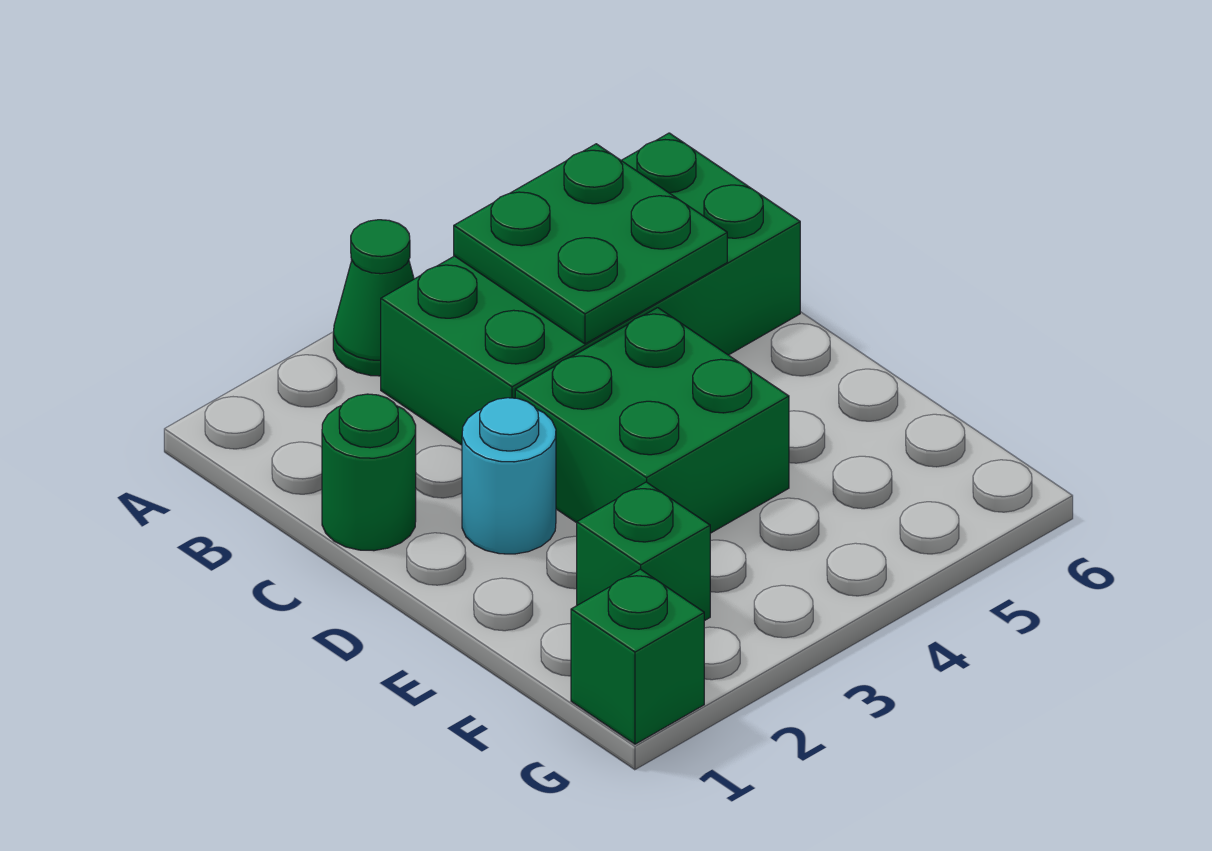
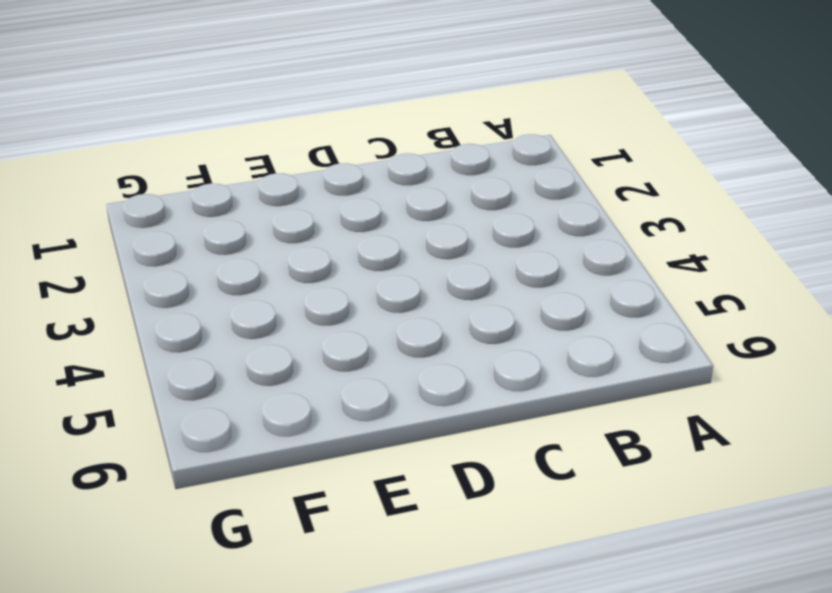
none -> green cone A3 level 1
none -> green brick B3:C6 level 1

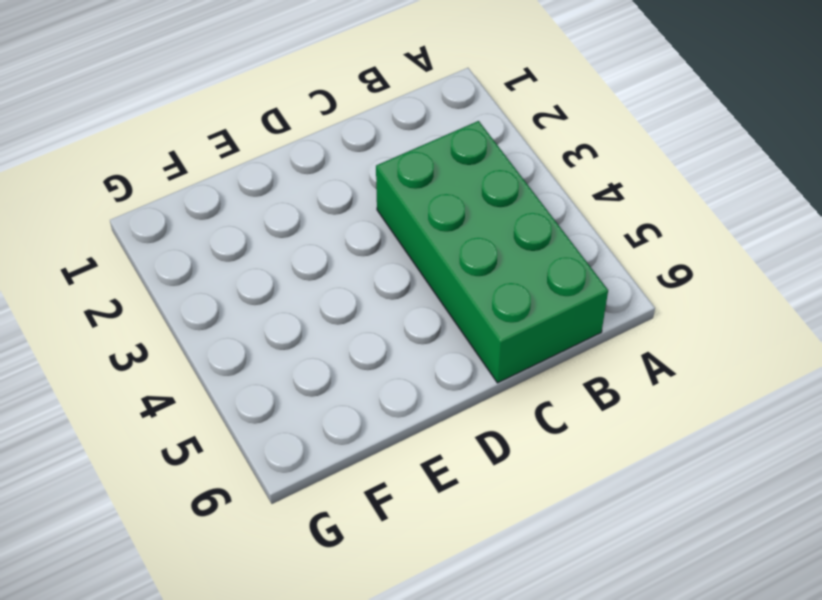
none -> green cone A3 level 1
none -> green round brick C1 level 1

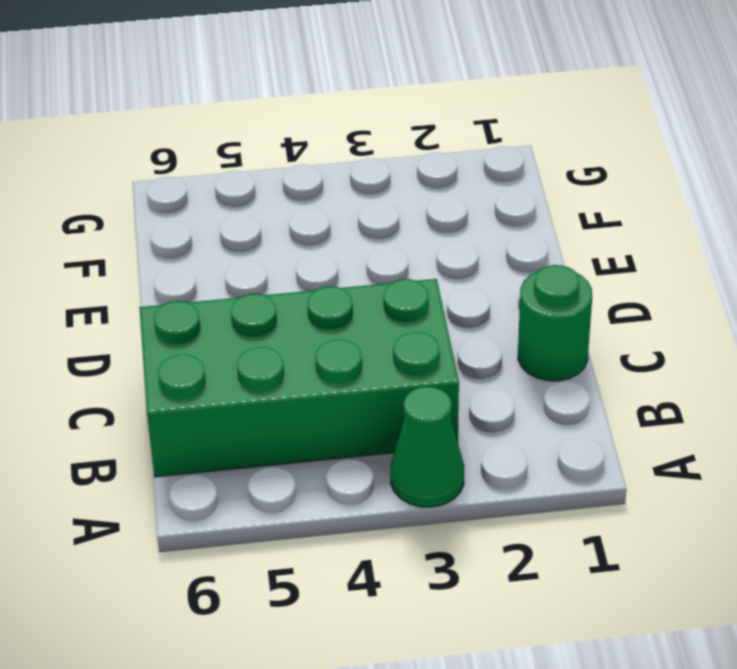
none -> cyan round brick D2 level 1
none -> green brick D3:E4 level 1

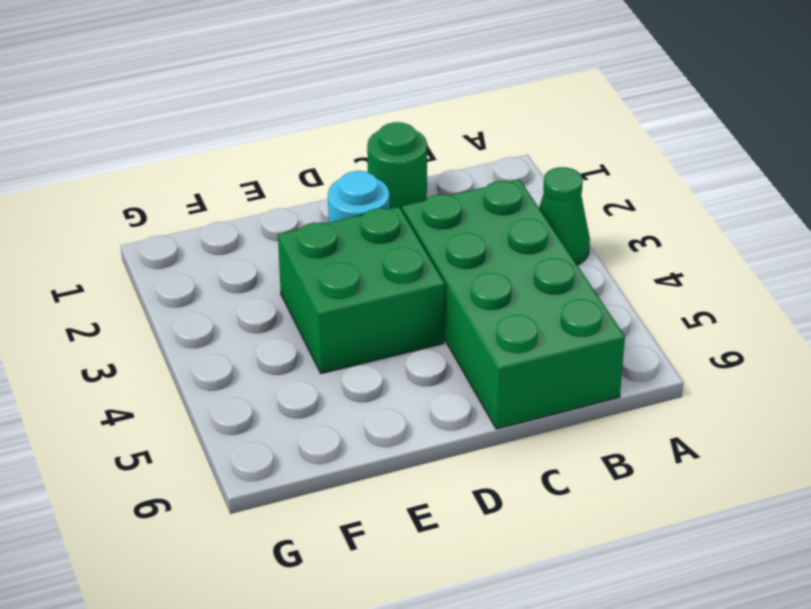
none -> green brick F2 level 1
none -> green brick G1 level 1

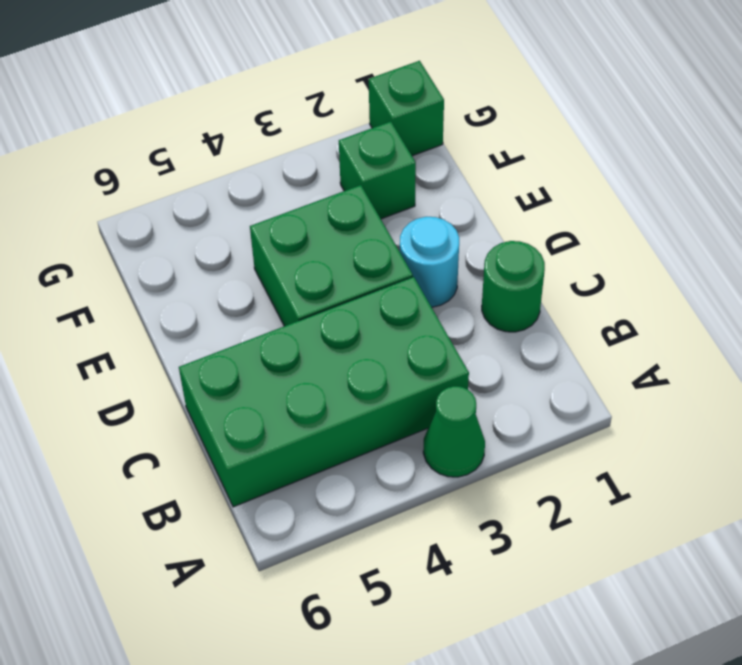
none -> green plate B4:C5 level 2

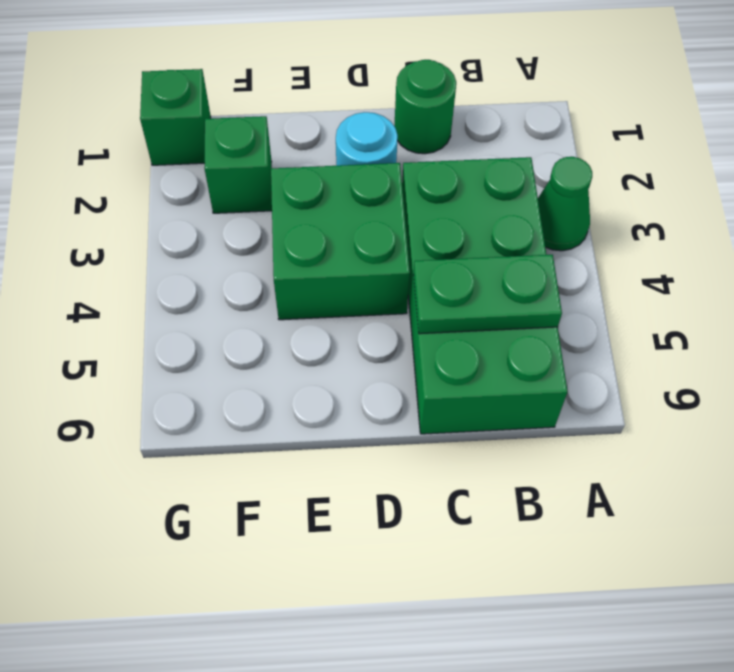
green plate B5:C5 level 2 -> green plate B4:C5 level 2

